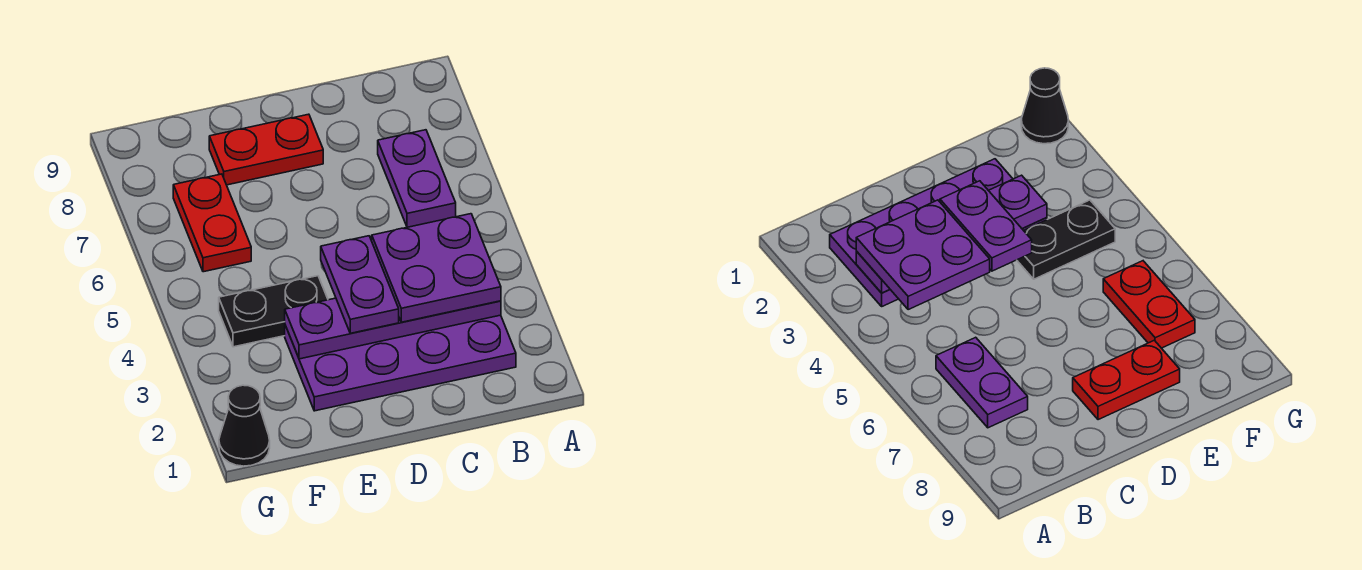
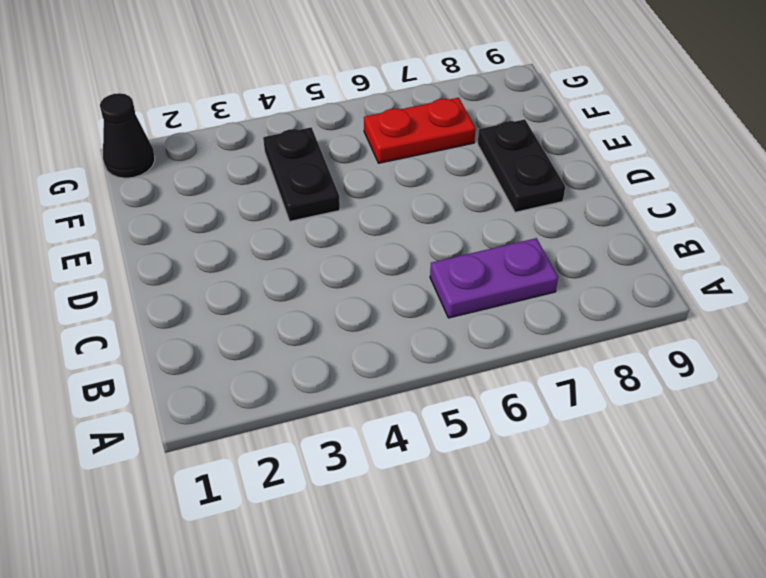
black plate D8:E8 level 1 -> red plate D8:E8 level 1
none -> purple plate B2:E3 level 1
none -> purple plate B3:E3 level 2

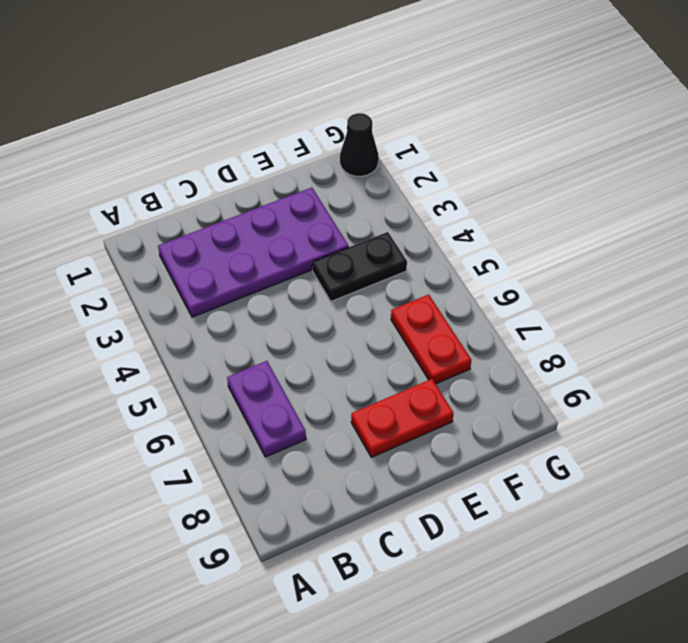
none -> purple plate B3:E3 level 2
none -> purple plate B3:C4 level 3

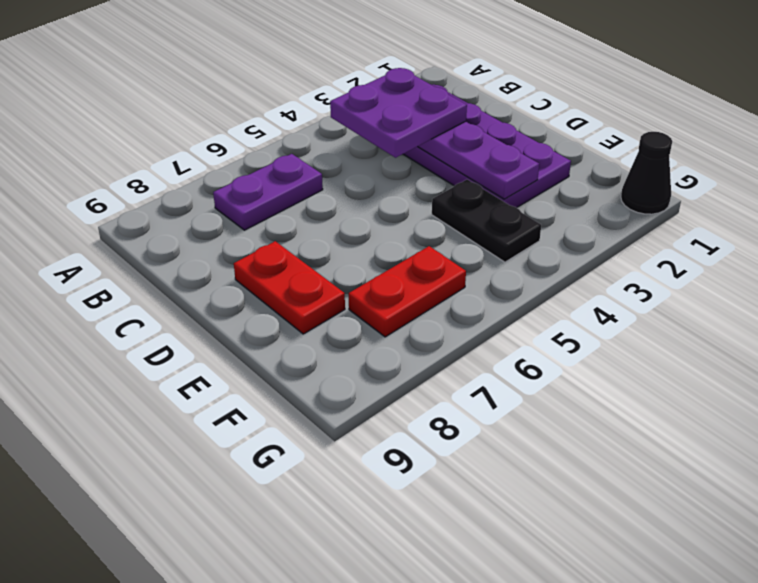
none -> purple plate D3:D4 level 3

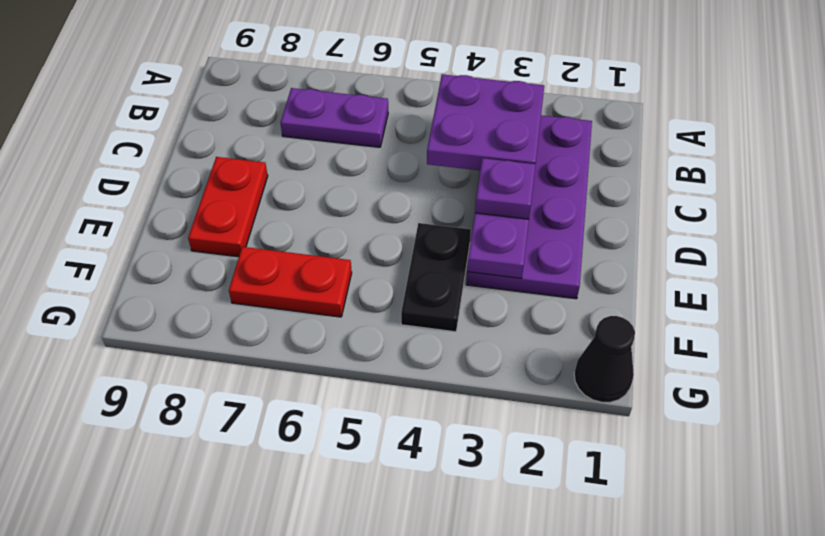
purple plate D3 level 3 -> purple plate D3:D4 level 3

